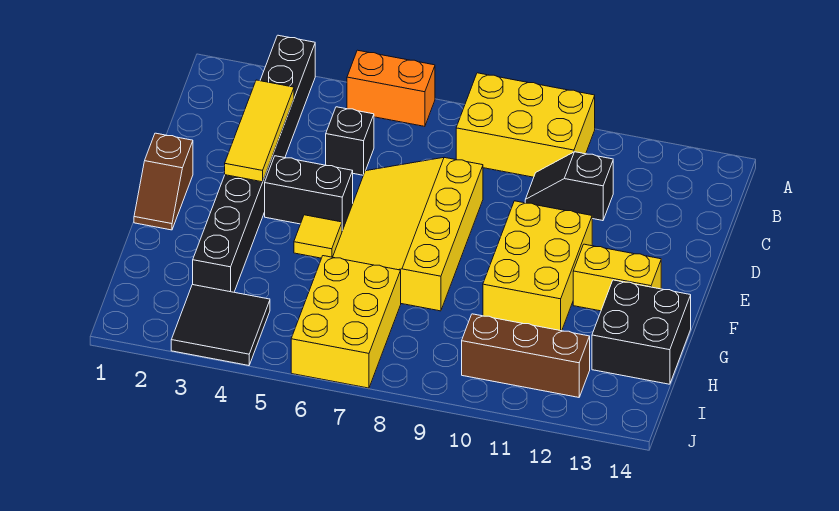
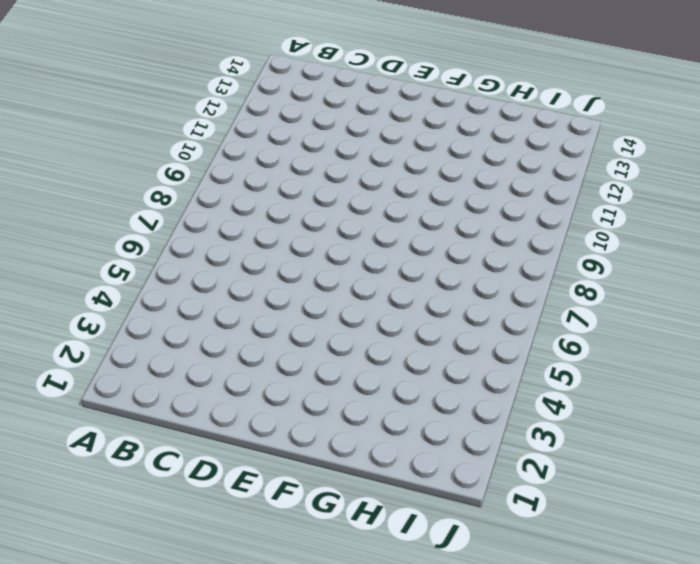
none -> black brick A3:H3 level 1
none -> orange brick A5:A6 level 1
none -> yellow brick A8:B10 level 1

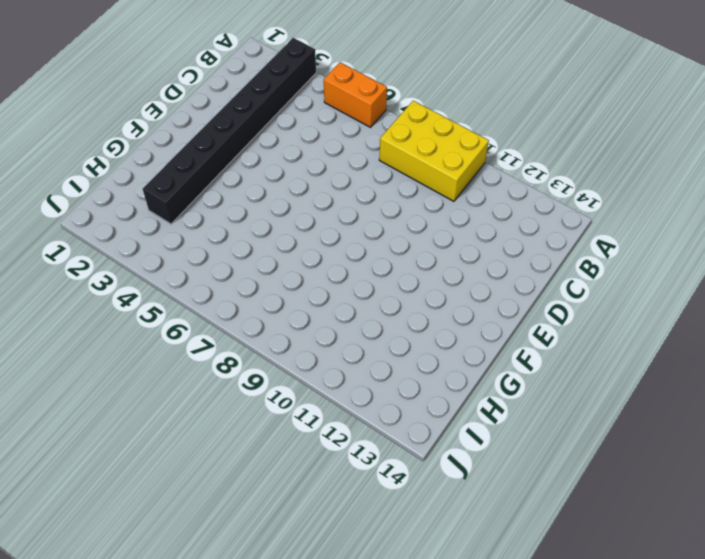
none -> black brick C5 level 1
none -> black slope C10:C11 level 1 top 11
none -> yellow slope D6:G8 level 1 top 8

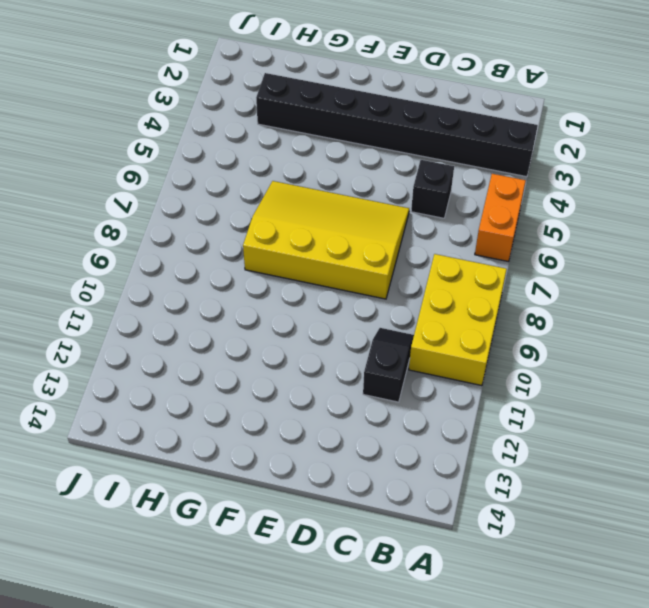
none -> brown slope E1:F1 level 1 top E
none -> black brick E4:E5 level 1
none -> yellow brick E10:G11 level 1

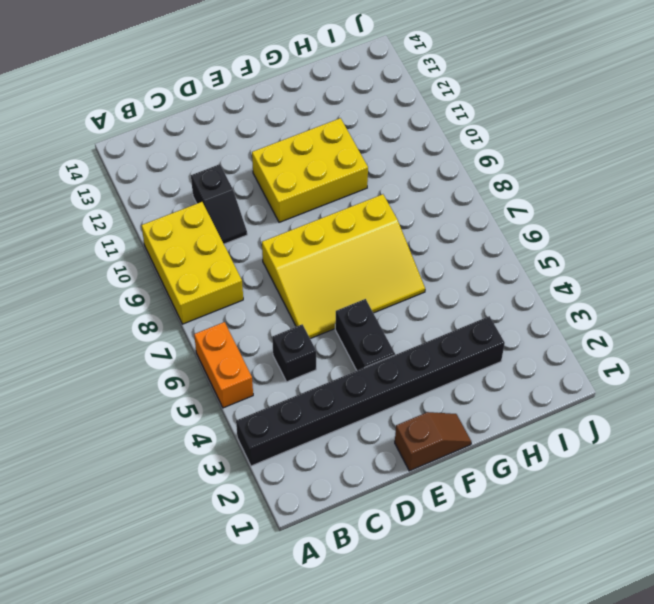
none -> yellow tile F5 level 1
none -> yellow brick F12:F13 level 1
none -> black brick G13:H14 level 1

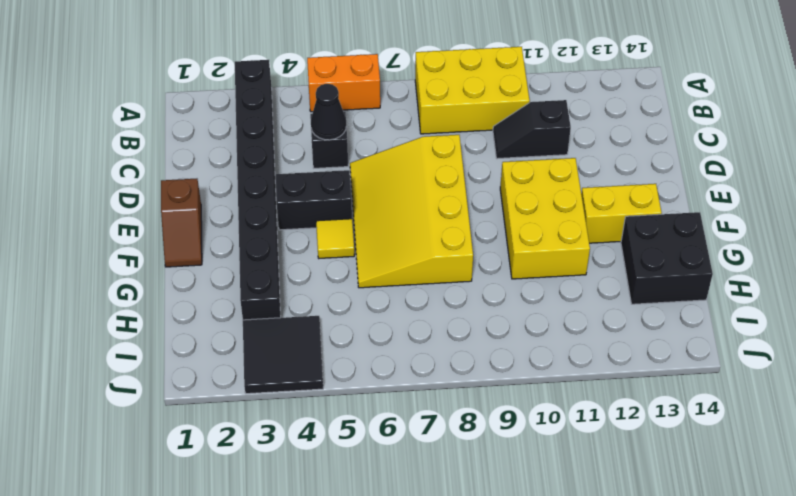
black cone C5 level 2 -> none
none -> yellow brick H6:J7 level 1
none -> brown brick I10:I12 level 1
none -> yellow tile C3:E3 level 2

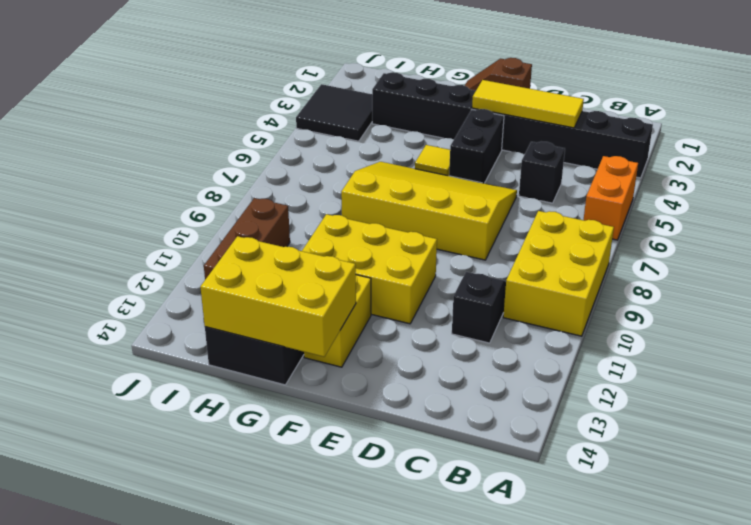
yellow brick F13:H14 level 2 -> yellow brick H6:J7 level 1

